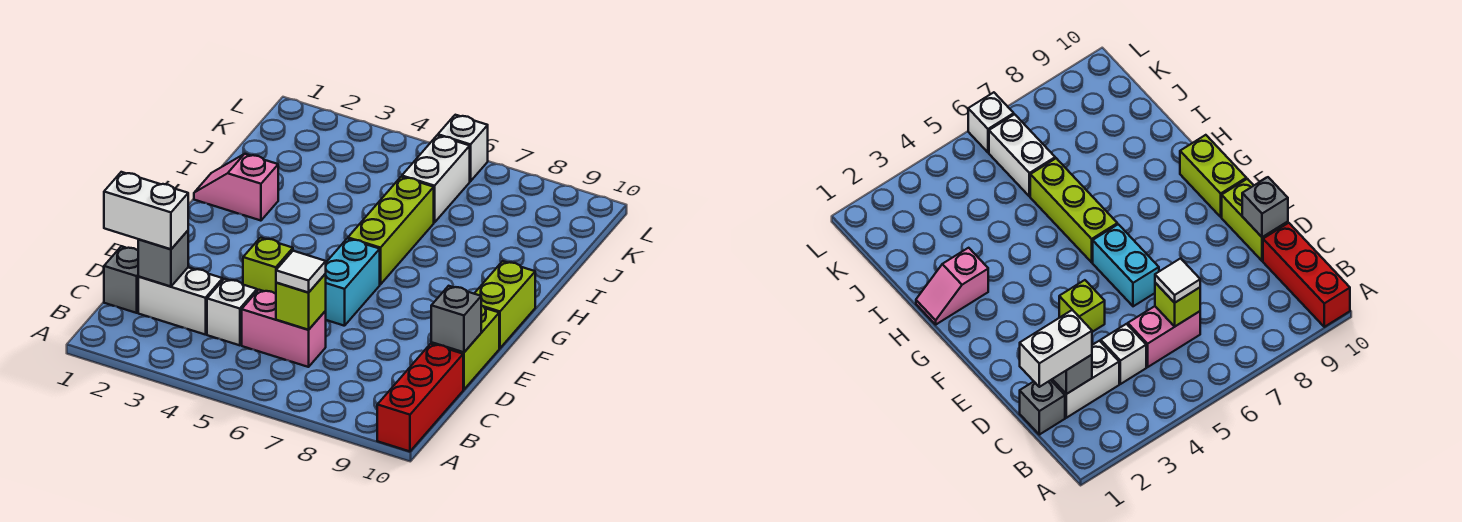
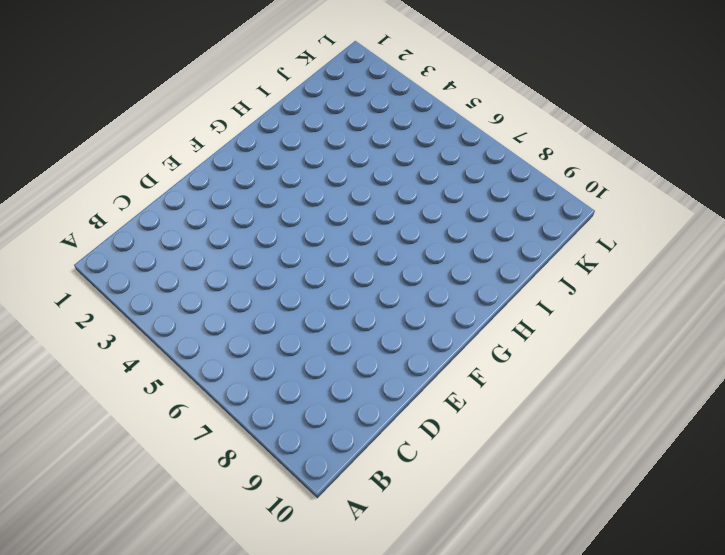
none -> red brick A10:C10 level 1
none -> grey brick C1 level 1
none -> white brick C2:C3 level 1

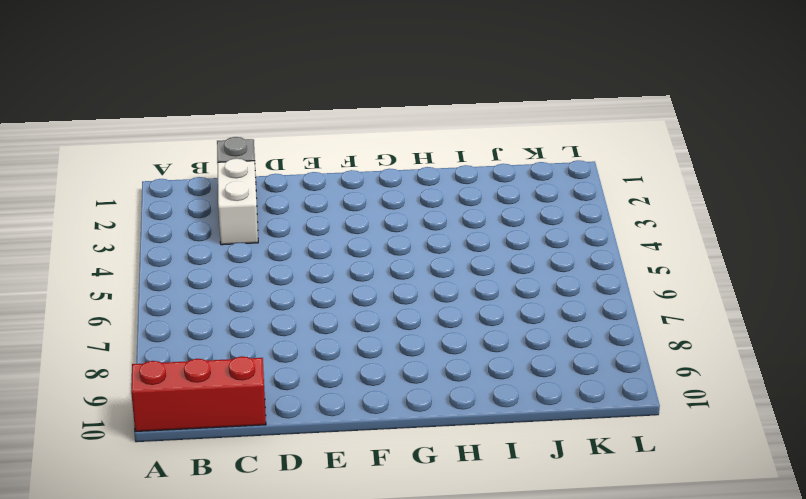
none -> white brick C4 level 1
none -> pink brick C5:C6 level 1
none -> lime brick D10:E10 level 1

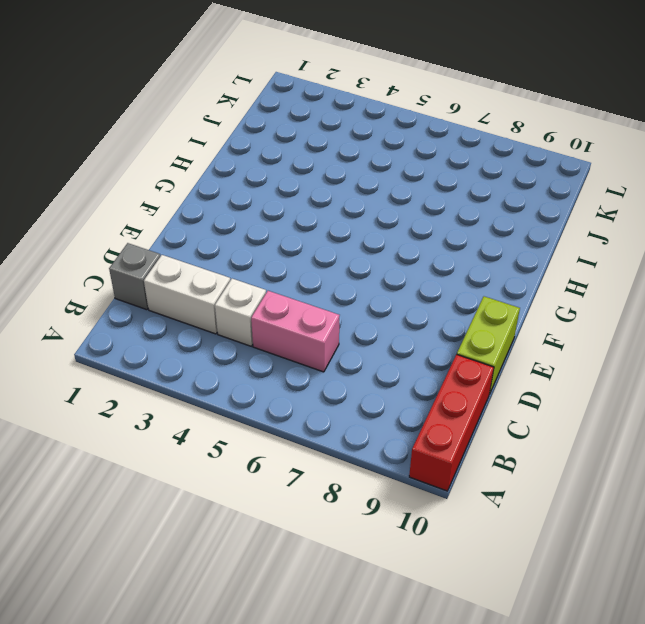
none -> lime brick E4 level 1
none -> cyan brick E6:F6 level 1
none -> lime brick F10:G10 level 1

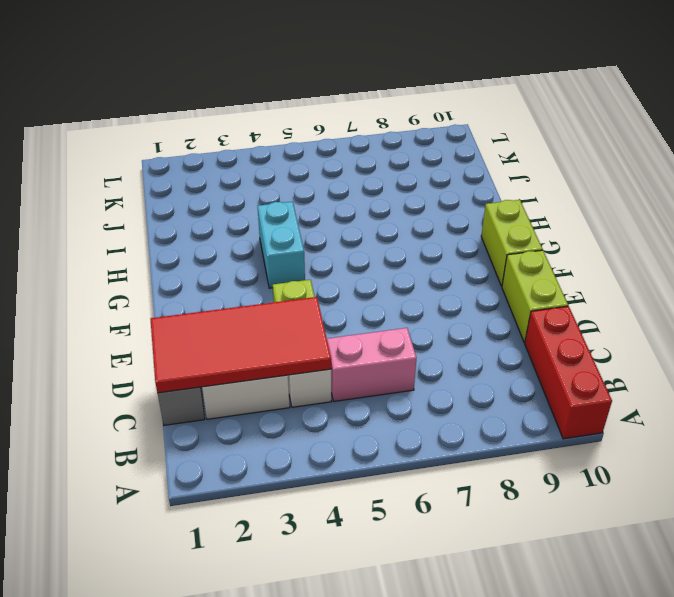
red tile C1:D4 level 2 -> grey brick C2 level 2
cyan brick G4:H4 level 1 -> cyan brick E6:F6 level 1
none -> lime brick G6:I6 level 1
none -> pink slope H1:H2 level 1 top 2
none -> white brick J6:K6 level 1

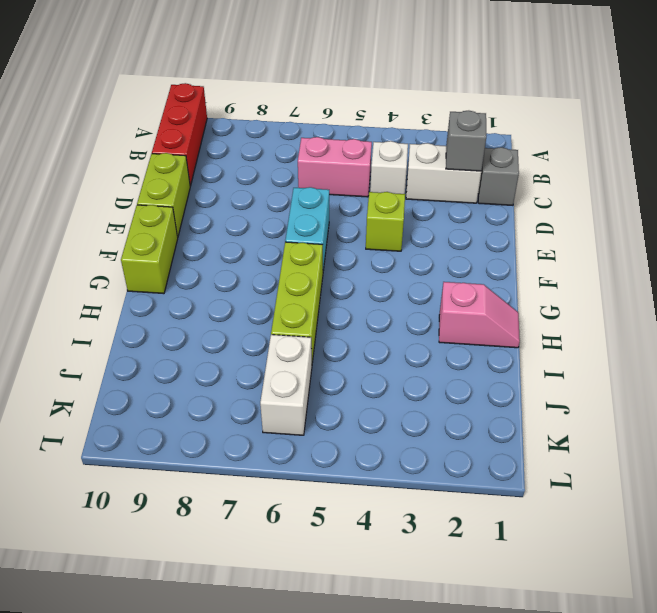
none -> white brick L6 level 1
none -> lime brick C6 level 2
none -> grey brick D10 level 2

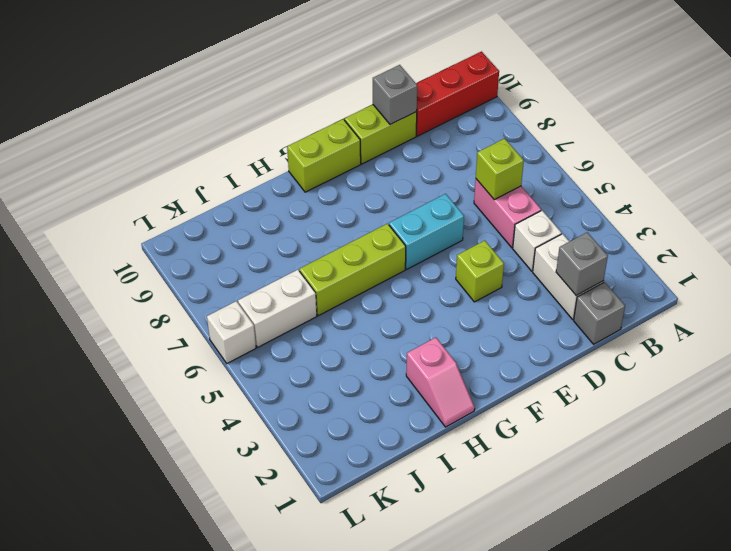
none -> white brick C1:C2 level 3
none -> white tile C6 level 3

